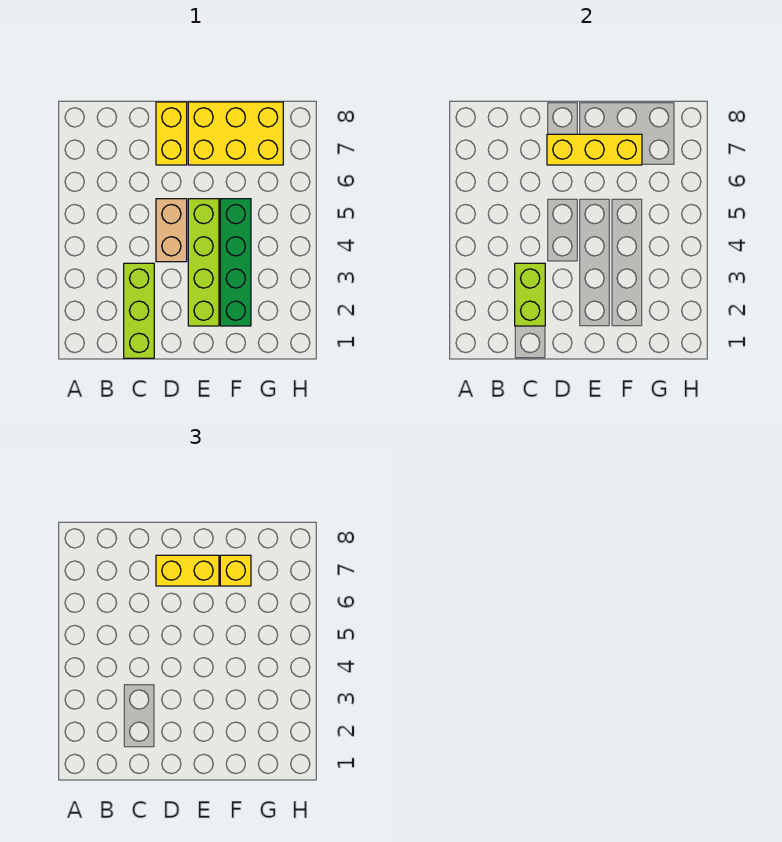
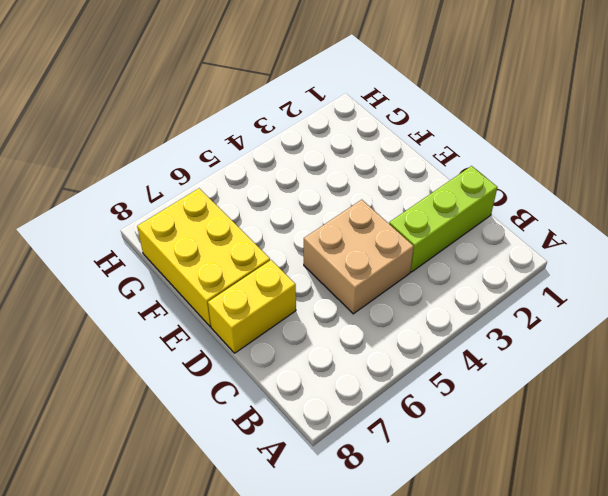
tan brick C4:D5 level 1 -> tan brick D4:D5 level 1
none -> lime brick E2:E5 level 1
none -> green brick F2:F5 level 1

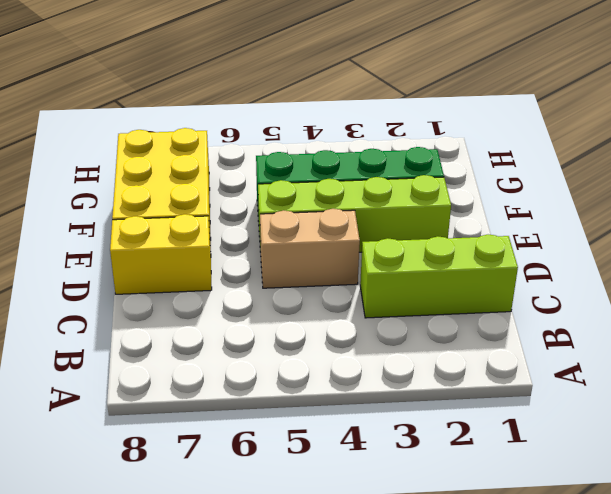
none -> lime brick C2:C3 level 2
none -> yellow brick D7:F7 level 2

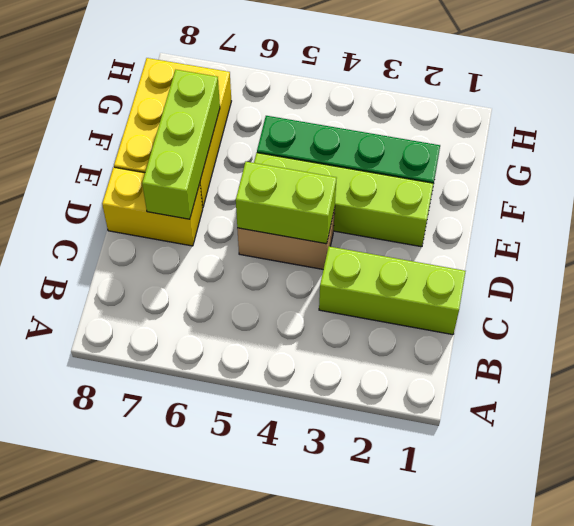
lime brick D4:D5 level 2 -> lime brick C2:C3 level 2
lime brick D7:F7 level 2 -> yellow brick D7:F7 level 2
none -> yellow brick D7:E7 level 3
none -> yellow brick F7 level 3

